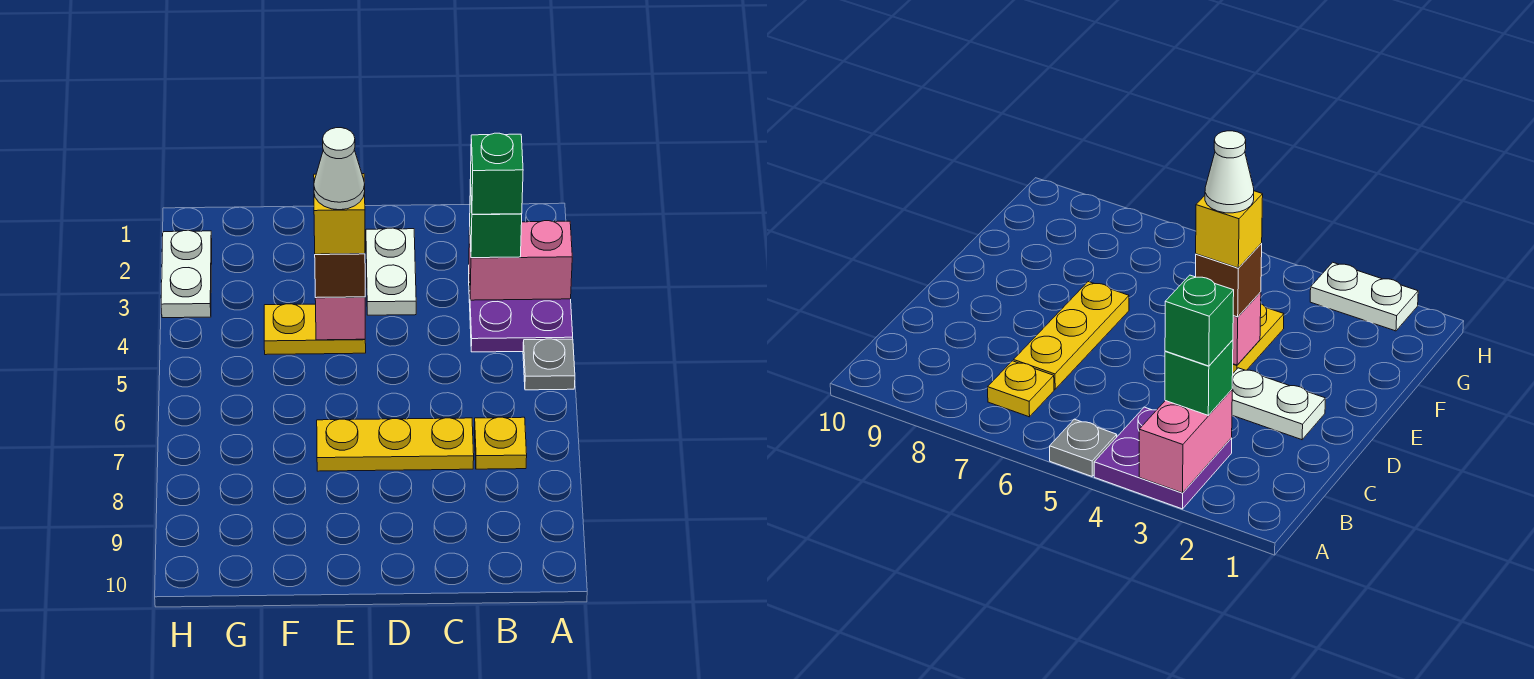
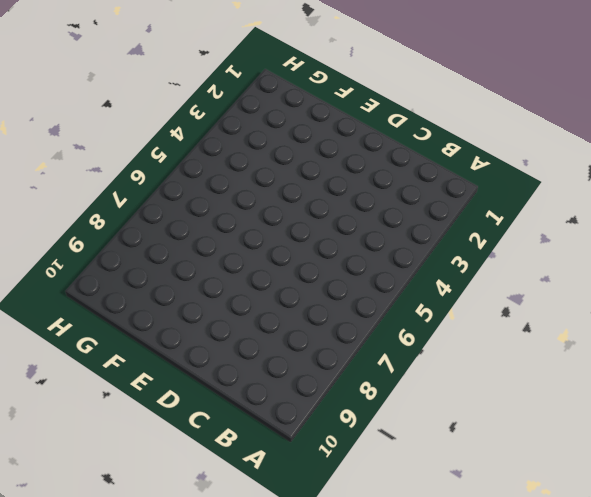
none -> purple plate A3:B4 level 1
none -> grey plate A5 level 1
none -> yellow plate B7 level 1

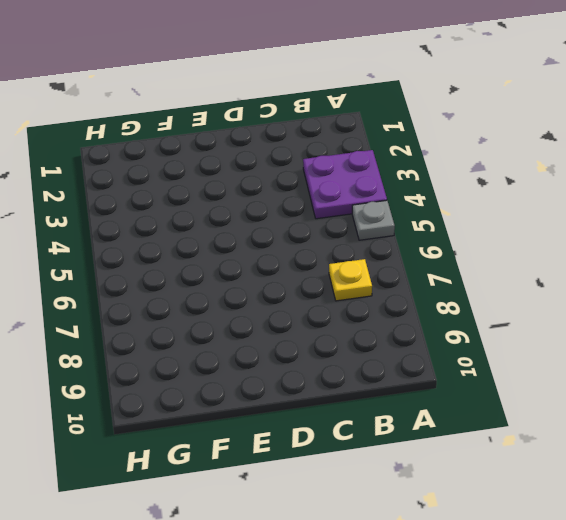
none -> yellow plate C7:E7 level 1
none -> white plate D2:D3 level 1
none -> yellow plate E4:F4 level 1

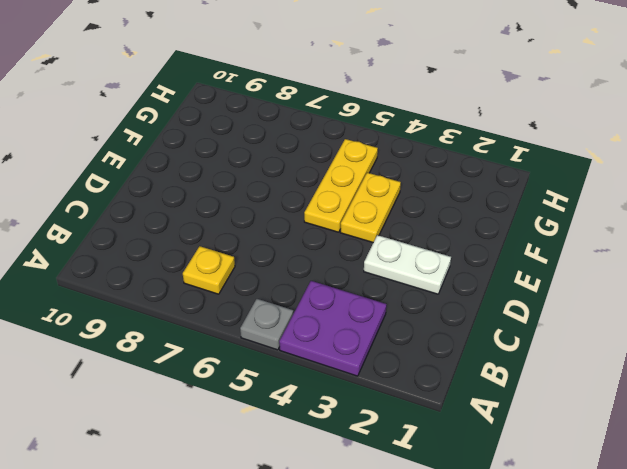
yellow plate E5:G5 level 1 -> yellow plate C7:E7 level 1
none -> white plate H2:H3 level 1
none -> pink brick A3:B3 level 2
none -> pink brick E4 level 2

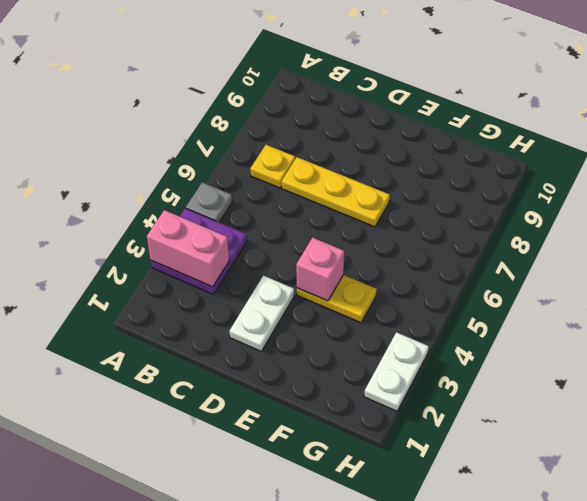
none -> green brick B3 level 3
none -> brown brick E4 level 3
none -> green brick B3 level 4

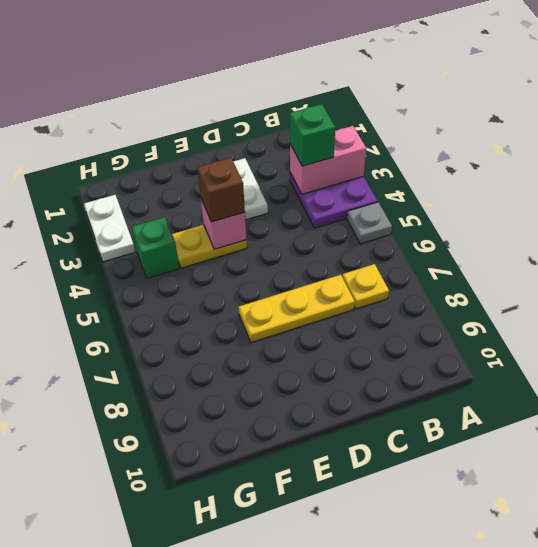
green brick G4 level 1 -> green brick B3 level 4
none -> yellow brick E4 level 4
none -> white cone E4 level 5

